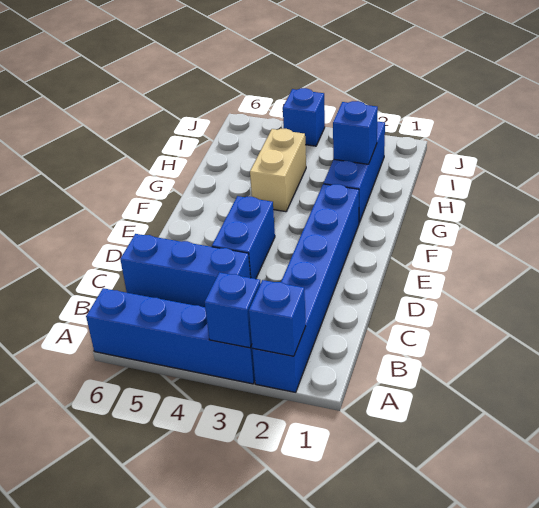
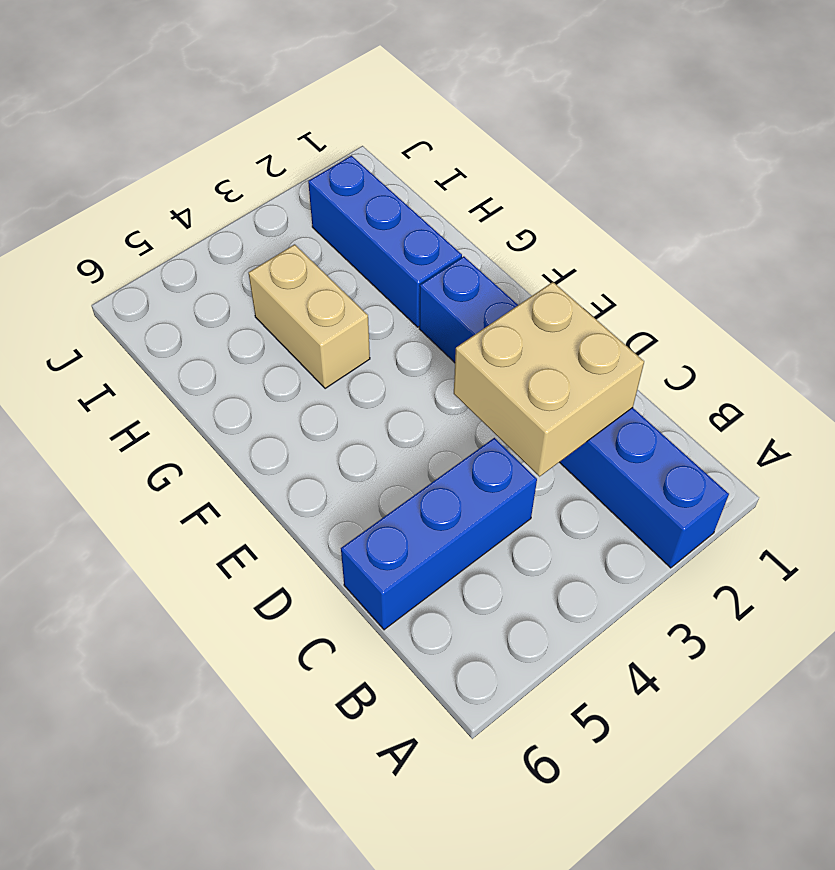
tan brick C2:D3 level 2 -> none
none -> blue brick A3:A6 level 1
none -> blue brick D4:E4 level 1

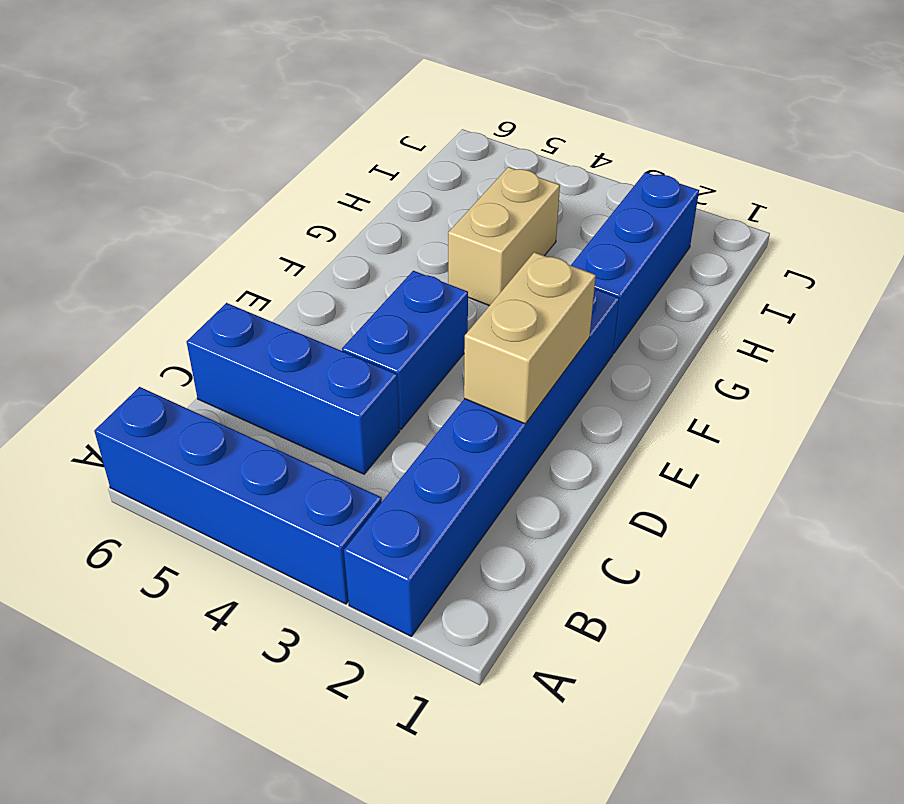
tan brick D2:E2 level 2 -> none
none -> blue brick J4 level 1
none -> blue brick A2 level 2

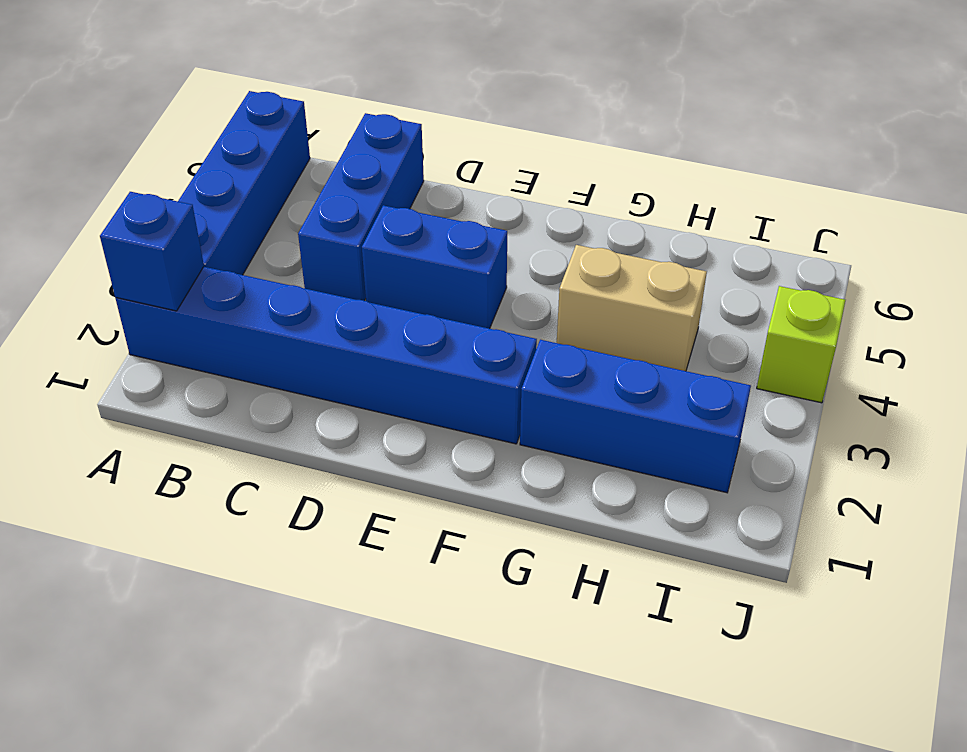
lime brick J4 level 1 -> blue brick J4 level 1
none -> blue brick A3 level 2
none -> blue brick H2 level 2

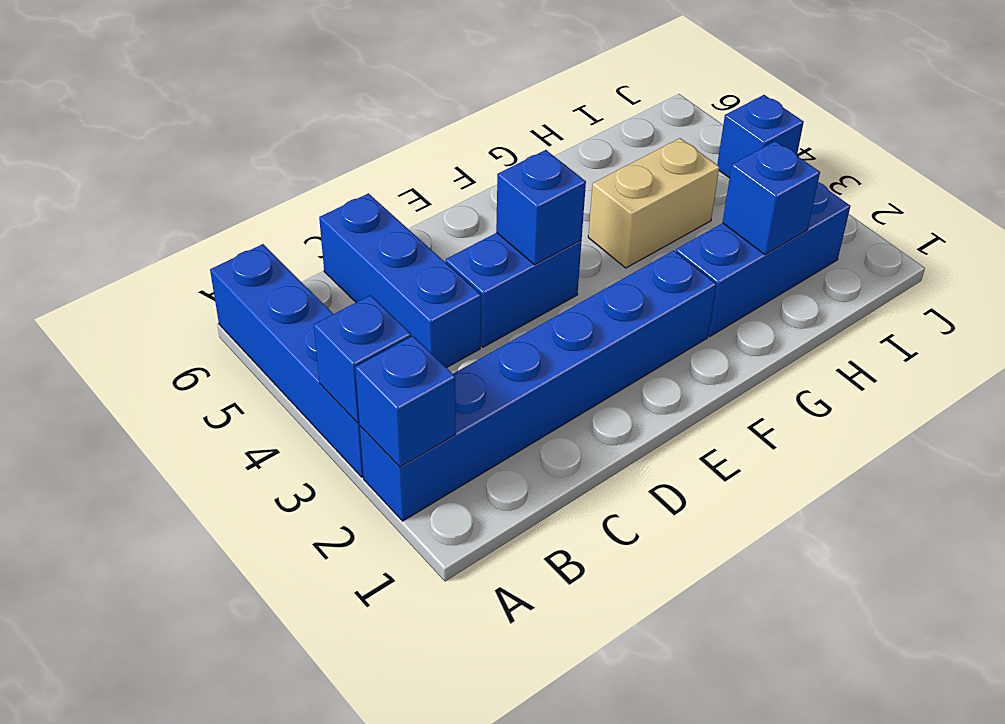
blue brick E4 level 2 -> none

